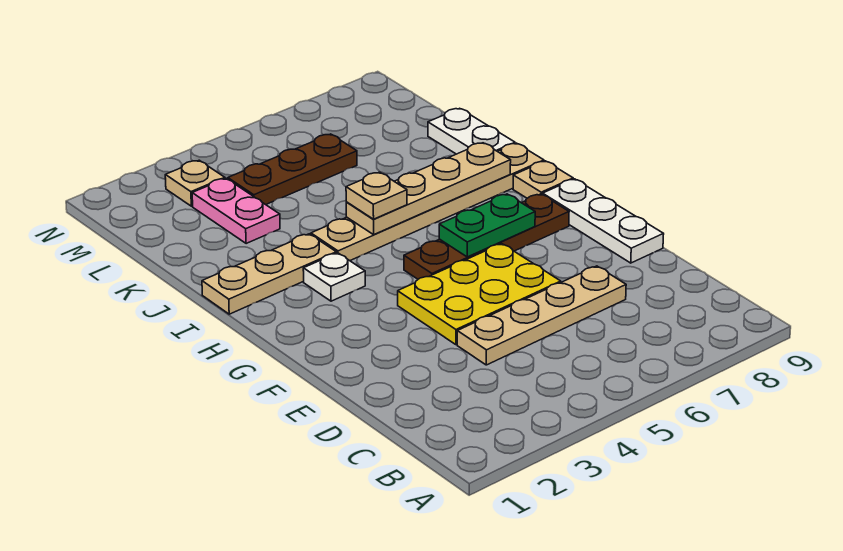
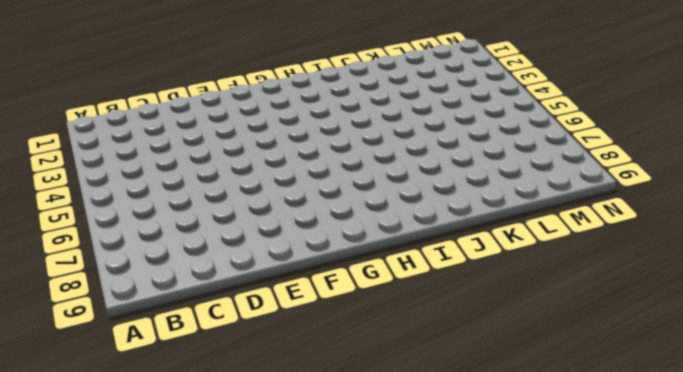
none -> tan plate D4:D7 level 1
none -> yellow plate E4:F6 level 1
none -> white plate E9:G9 level 1

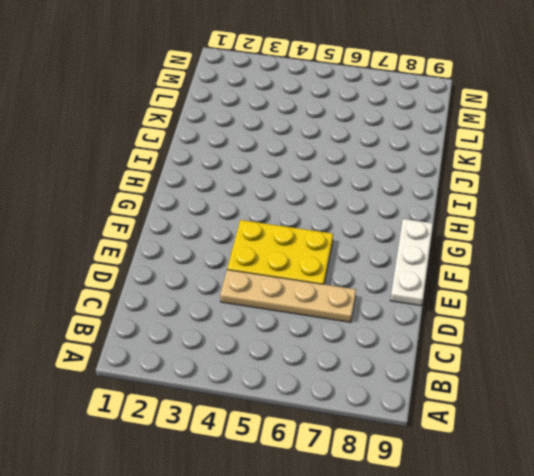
none -> brown plate G5:G8 level 1
none -> white plate H3 level 1
none -> tan plate H9 level 1

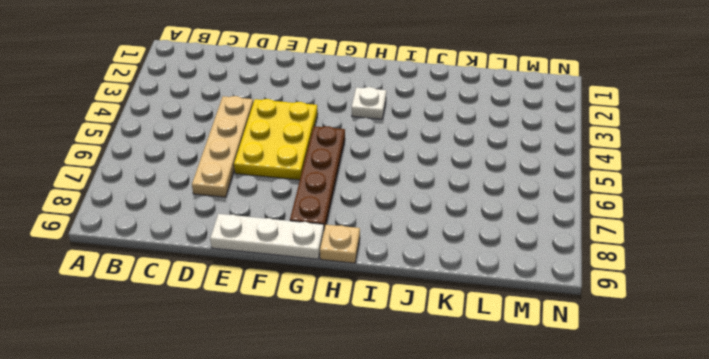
none -> tan plate I1:I3 level 1
none -> tan plate I4:I9 level 1
none -> white plate J9:K9 level 1

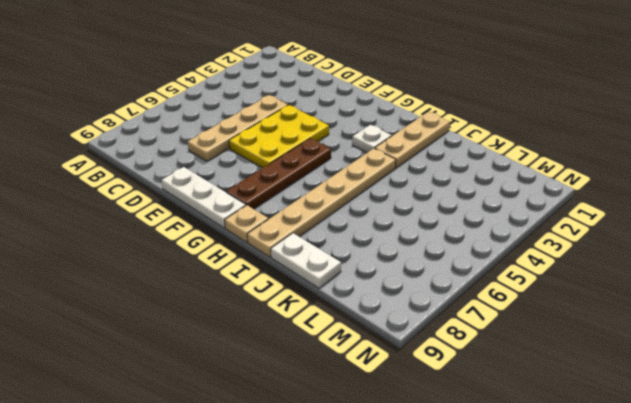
none -> pink plate K3:L3 level 1
none -> brown plate L4:L6 level 1
none -> tan plate M3 level 1

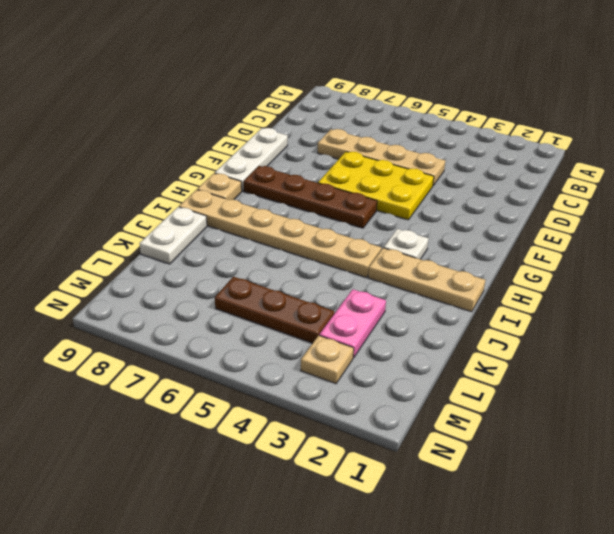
none -> green plate G6:G7 level 2
none -> tan plate I5:I8 level 2
none -> tan plate I5 level 3

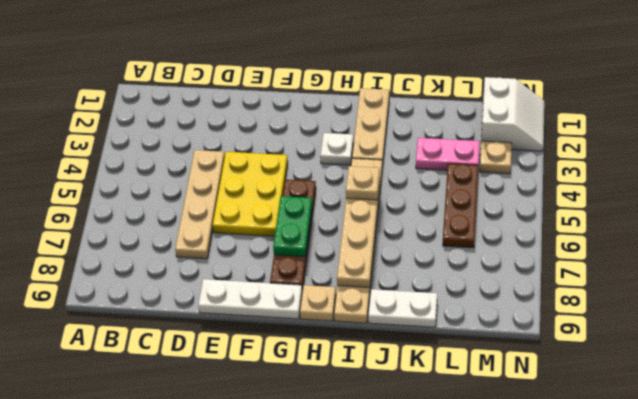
white slope M1:N2 level 1 top M -> none

